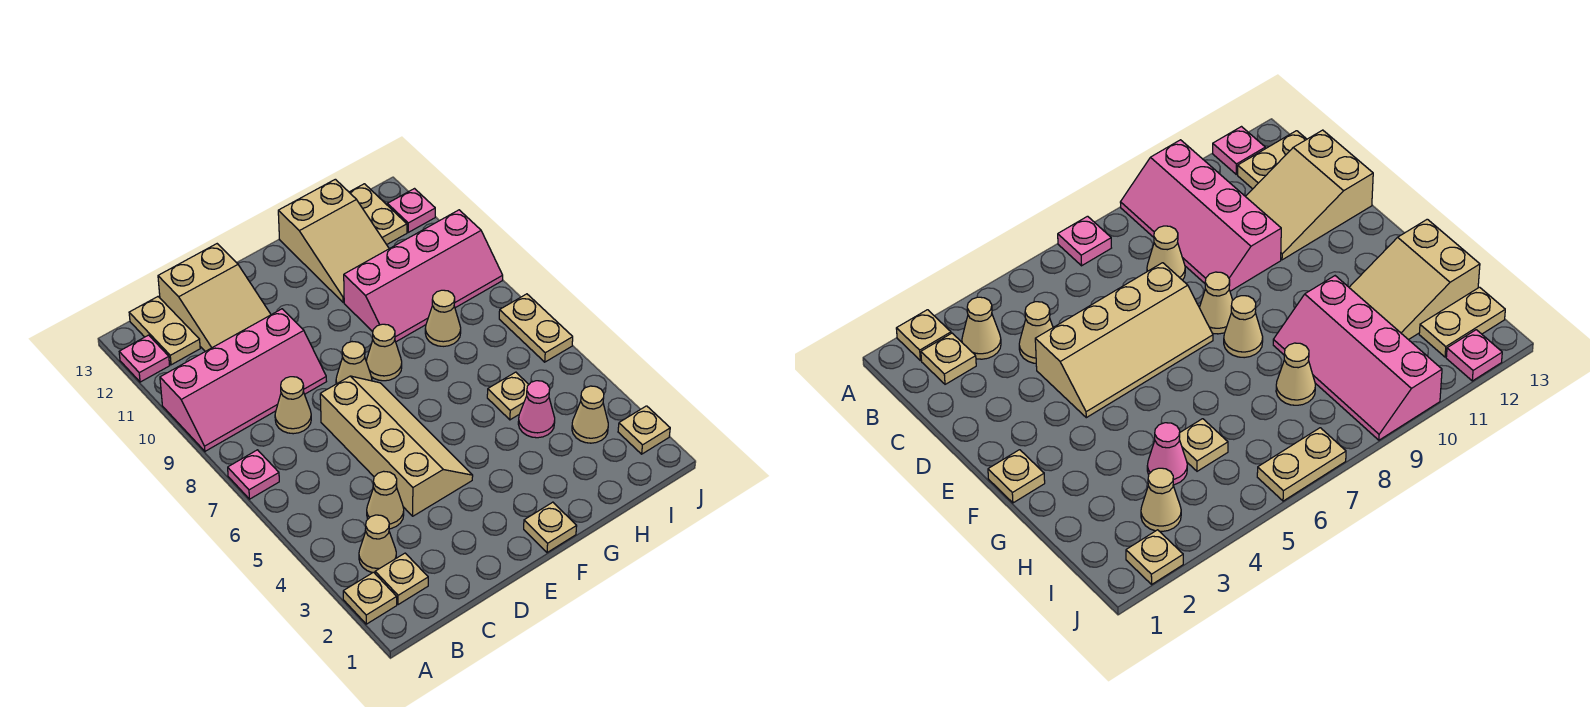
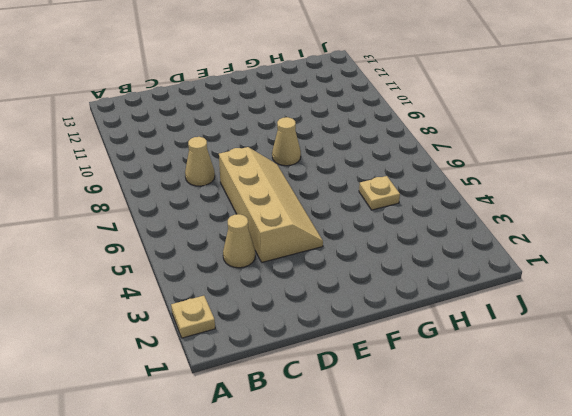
none -> pink plate A7 level 1
none -> pink slope A9:D10 level 1 top 10
none -> pink plate A12 level 1

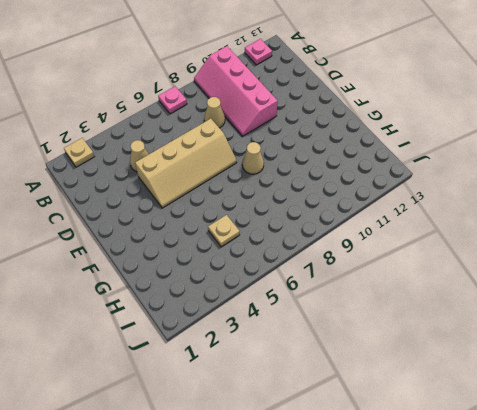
none -> tan plate B2 level 1
none -> tan cone B3 level 1
none -> tan plate B12:B13 level 1

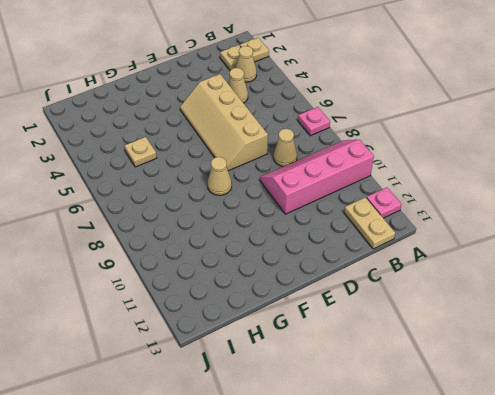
none -> tan slope C11:D13 level 1 top 13
none -> tan cone E8 level 1
none -> tan plate F1 level 1

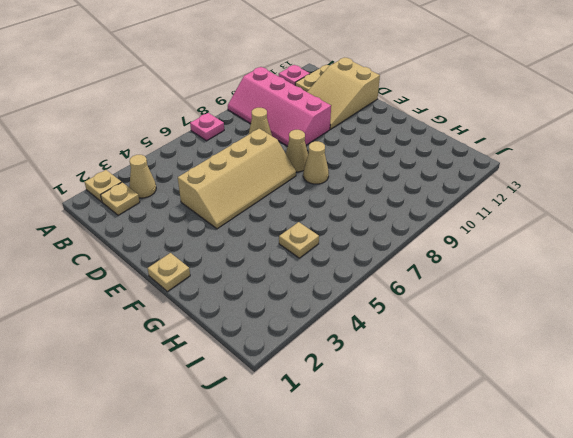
none -> tan cone C4 level 1
none -> pink slope G9:J10 level 1 top 10
none -> tan slope G11:H13 level 1 top 13

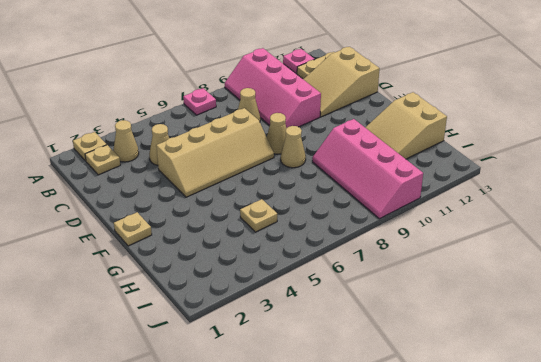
none -> pink cone H4 level 1
none -> tan cone H8 level 1
none -> tan cone I3 level 1

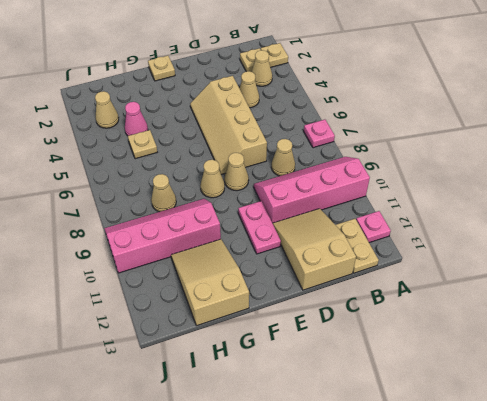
pink plate E10:E11 level 1 -> none
none -> tan plate I12:I13 level 1
none -> tan plate J2 level 1
none -> tan plate J6:J7 level 1

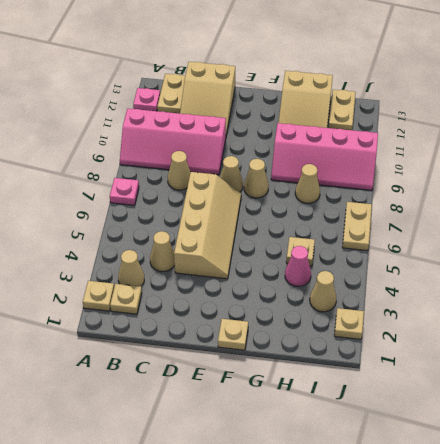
none -> pink plate J12 level 1

